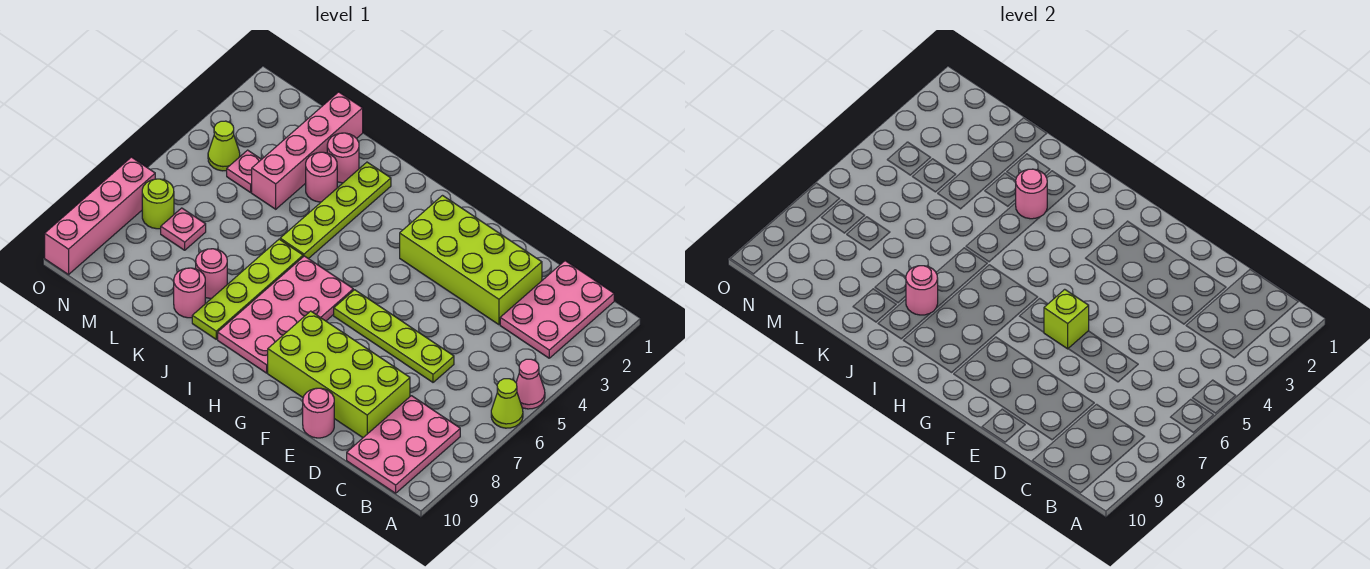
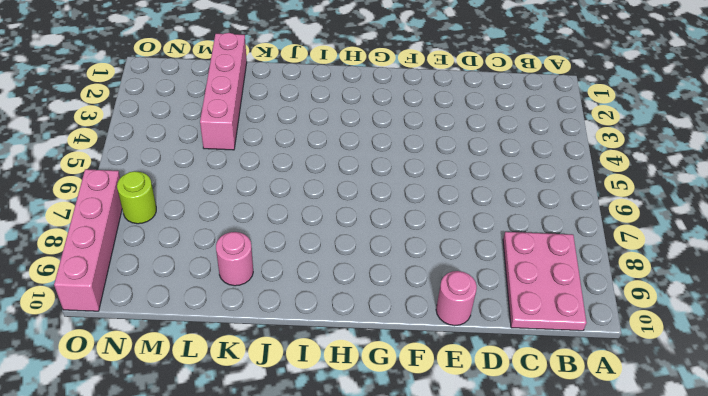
none -> pink cone A5 level 1
none -> lime cone A6 level 1
none -> pink plate B1:C3 level 1

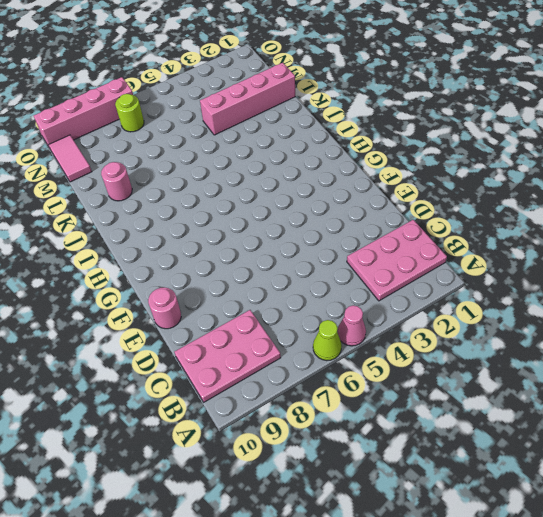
pink tile M10:N10 level 1 -> none
none -> lime brick D2:G3 level 1
none -> lime plate D6:G6 level 1
none -> lime brick D8:G9 level 1

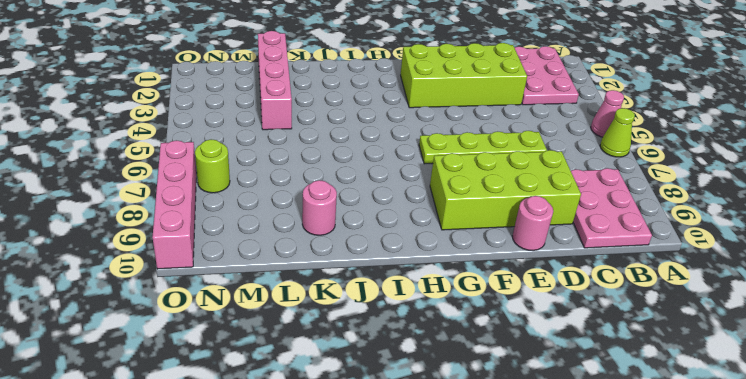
none -> pink plate H6:I9 level 1
none -> lime plate J2:J5 level 1
none -> lime plate J6:J9 level 1

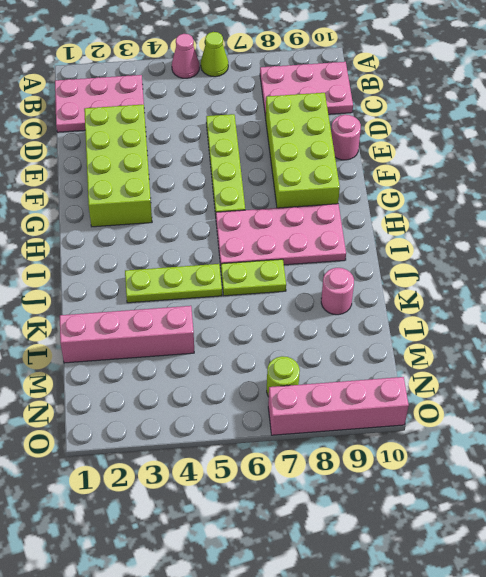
lime plate J3:J5 level 1 -> lime plate J2:J5 level 1
lime plate J6:J7 level 1 -> lime plate J6:J9 level 1
none -> pink round brick K2 level 1
none -> pink round brick K3 level 1
none -> pink round brick K8 level 1

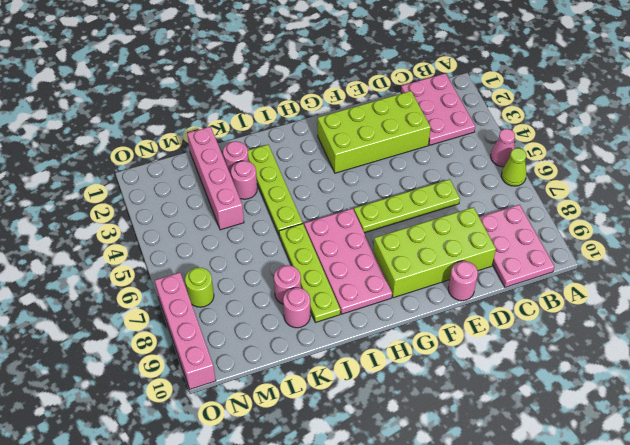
none -> pink plate M4 level 1
none -> pink plate M7 level 1
none -> lime cone N4 level 1

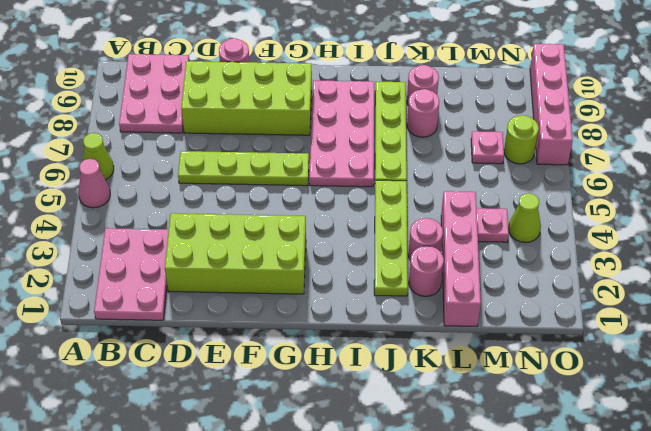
none -> lime brick F6 level 2
none -> pink round brick J3 level 2
none -> pink round brick J8 level 2

